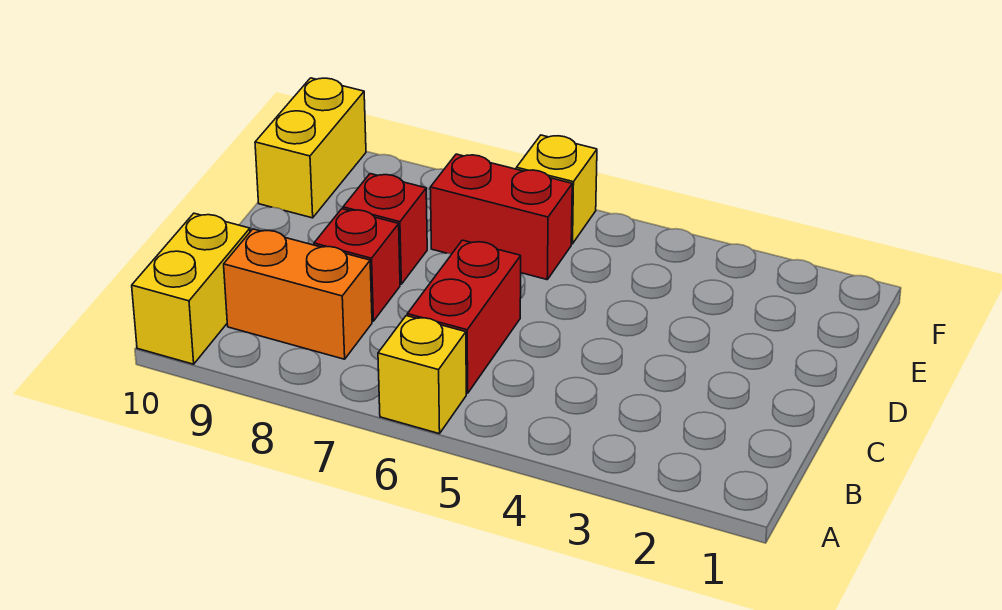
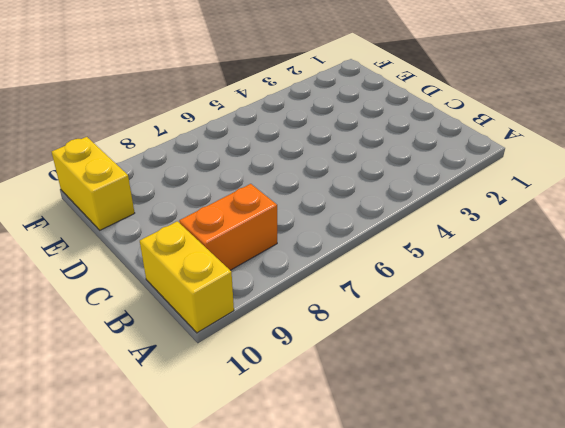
none -> yellow brick A6 level 1
none -> red brick B6:C6 level 1

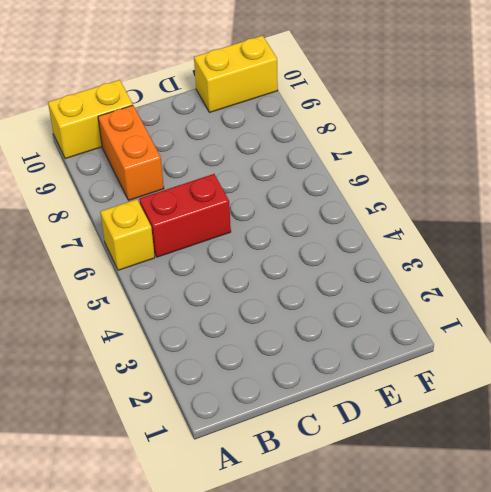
none -> red brick C8 level 1
none -> red brick D8 level 1

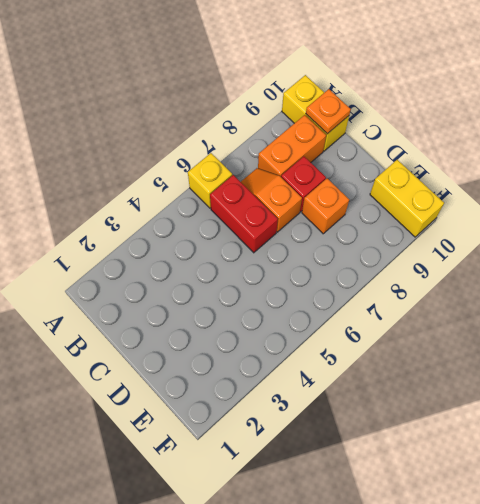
orange slope B7:C7 level 1 top C -> none
orange plate B10 level 2 -> none
orange brick D8 level 1 -> red brick D8 level 1
none -> red brick E6:E7 level 1
none -> yellow brick F6 level 1

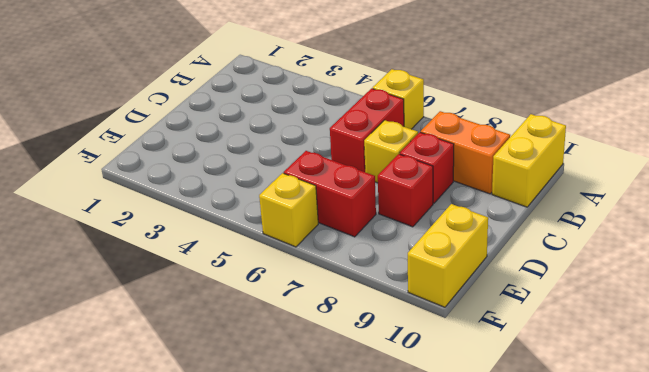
yellow brick C7 level 1 -> none

